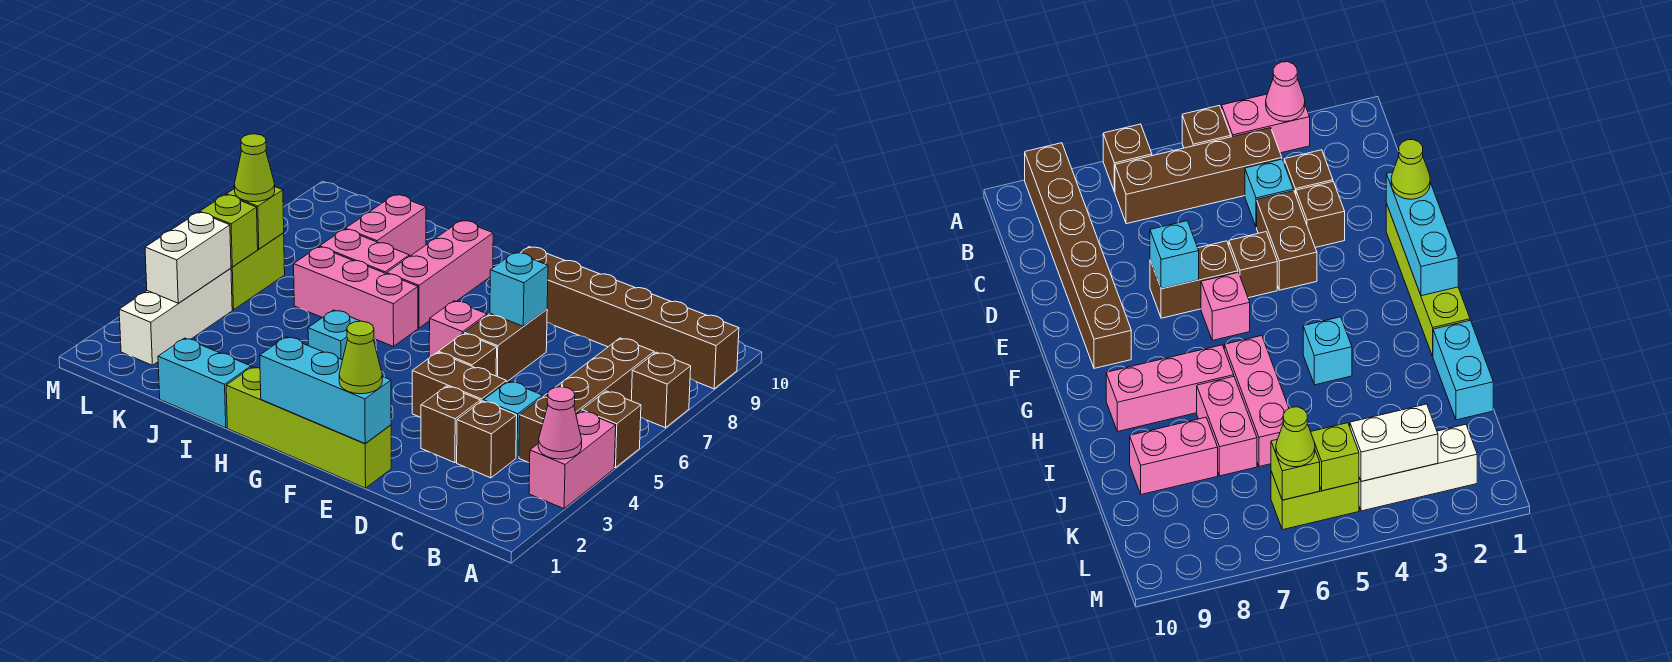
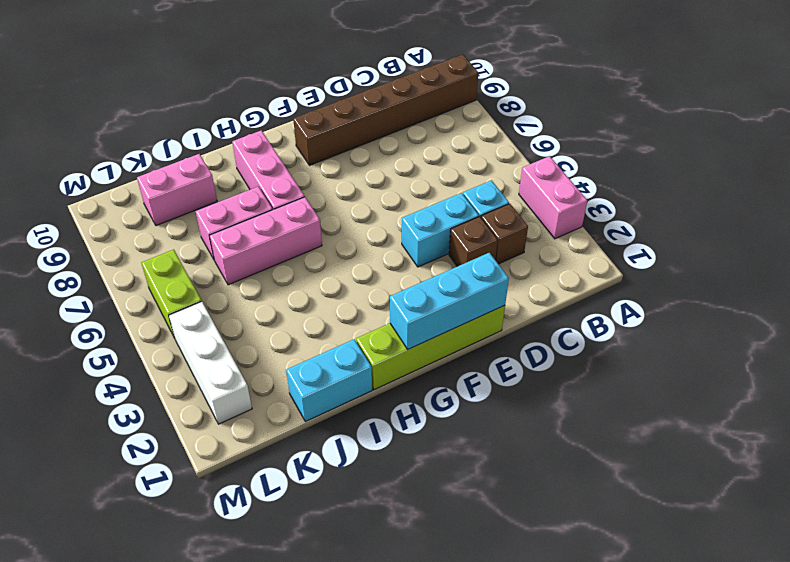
cyan brick D4:E4 level 1 -> brown brick D4:E4 level 1
pink brick J9:K9 level 1 -> pink brick J8:J9 level 1
none -> brown brick A5 level 1
none -> brown brick A7 level 1
none -> brown brick B4:B7 level 1

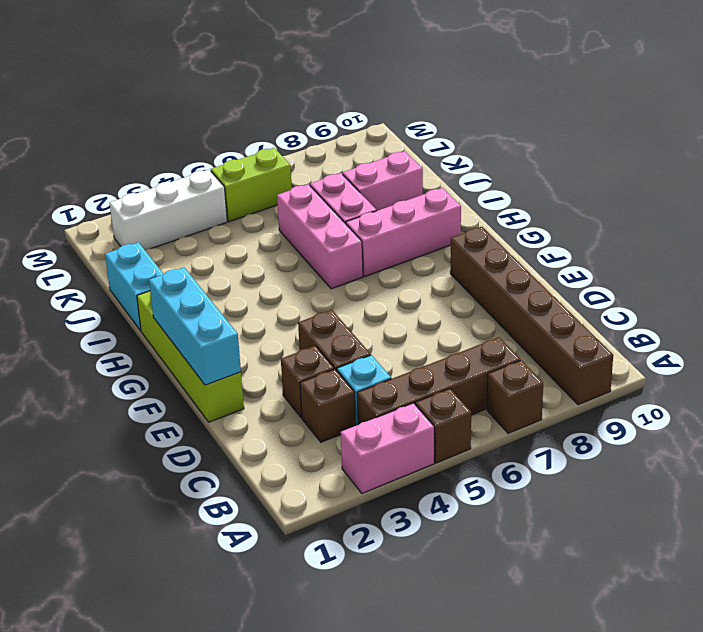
none -> brown brick E5 level 1
none -> brown brick E6:E7 level 1
none -> pink brick F6 level 1

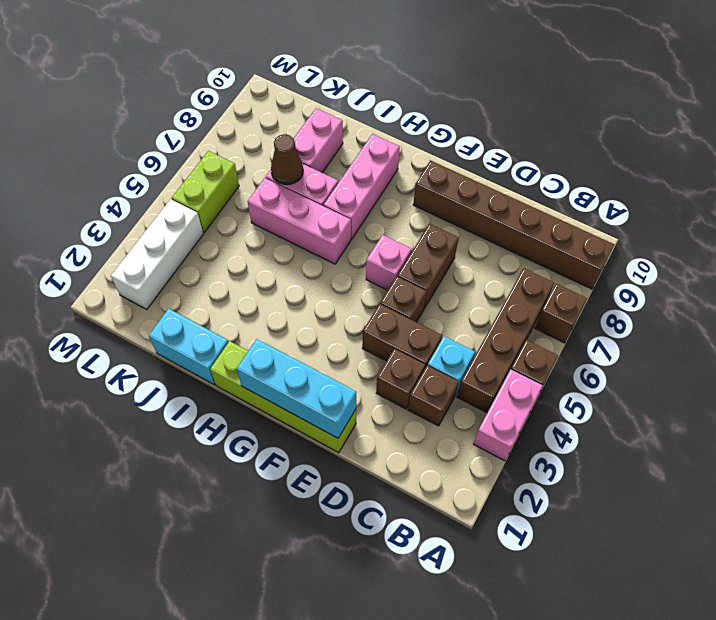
brown cone J7 level 2 -> none
none -> cyan brick H4 level 1
none -> pink cone A3 level 2
none -> cyan brick E7 level 2

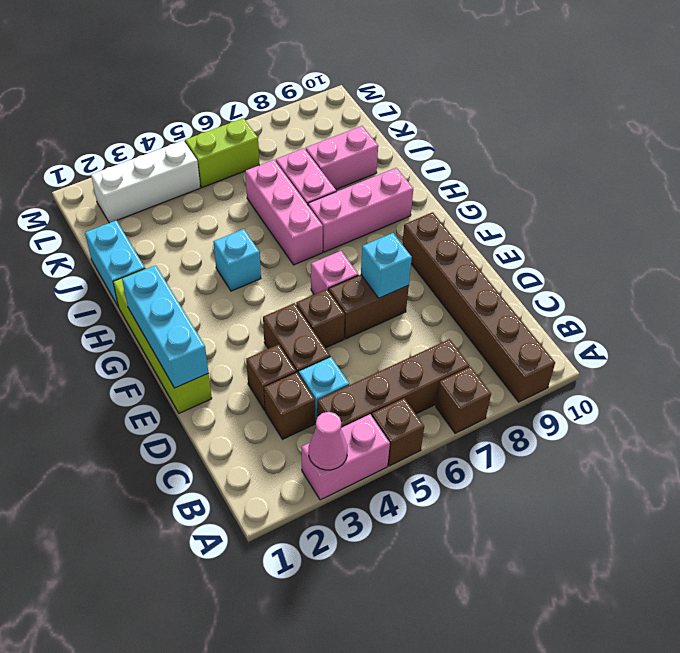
none -> white brick L3:L4 level 2
none -> lime brick L5 level 2
none -> lime brick L6 level 2

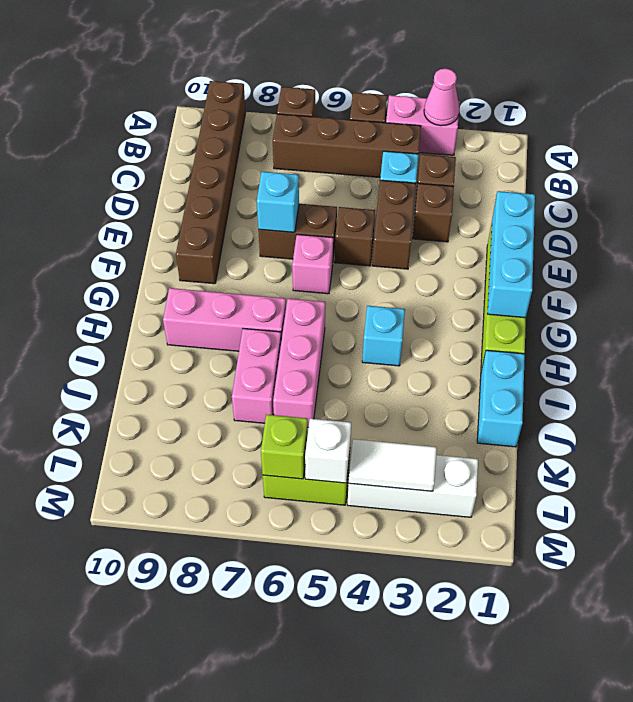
white tile L3:L4 level 2 -> white brick L3:L4 level 2
white brick L5 level 2 -> lime brick L5 level 2
none -> pink brick J8:J9 level 1
none -> lime cone E1 level 3
none -> lime cone L6 level 3

